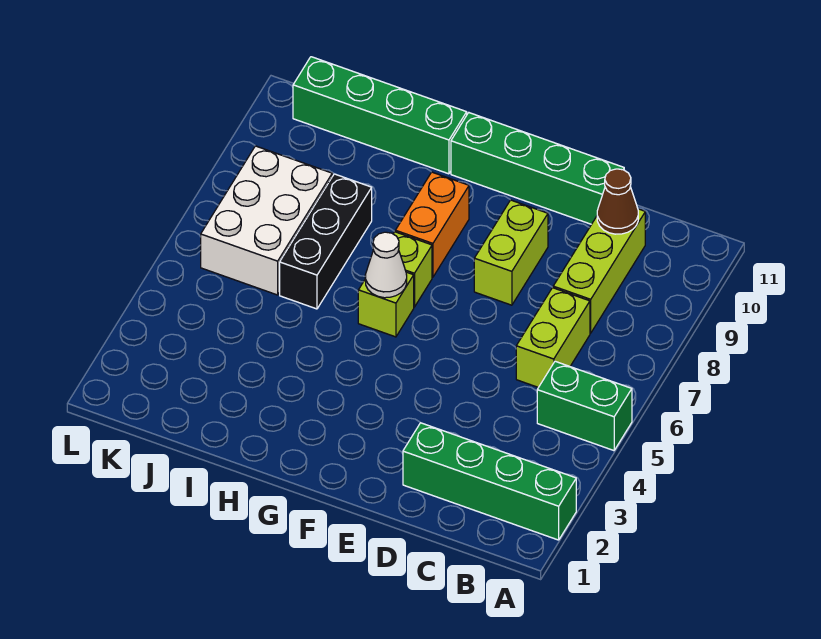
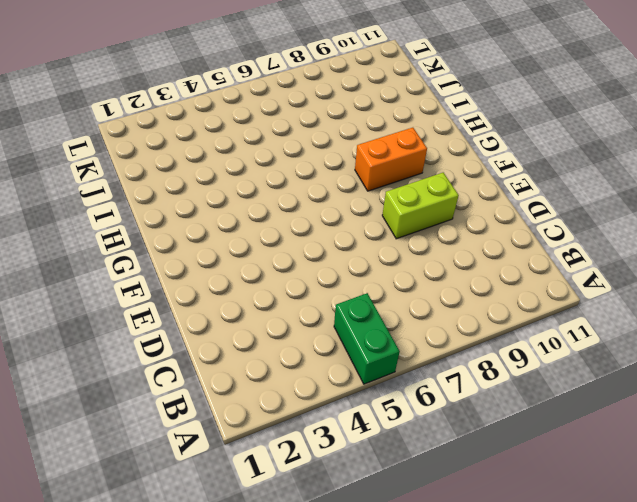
none -> green brick A2:D2 level 1
none -> lime brick C6:C7 level 1
none -> lime brick C8:C10 level 1

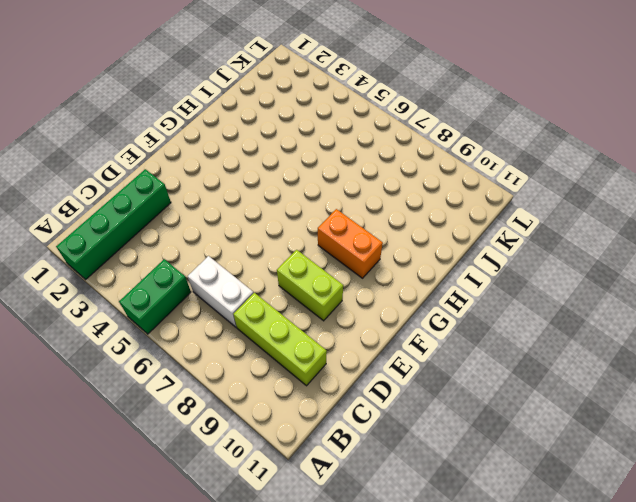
white brick C6:C7 level 1 -> lime brick C6:C7 level 1
none -> green brick D11:G11 level 1
none -> lime brick G6 level 1
none -> lime brick G7 level 1

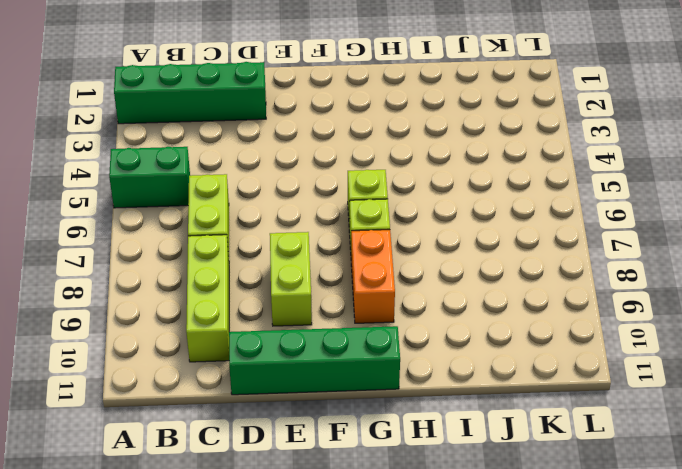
none -> green brick H11:K11 level 1
none -> black brick I6:I8 level 1
none -> white brick J6:K8 level 1

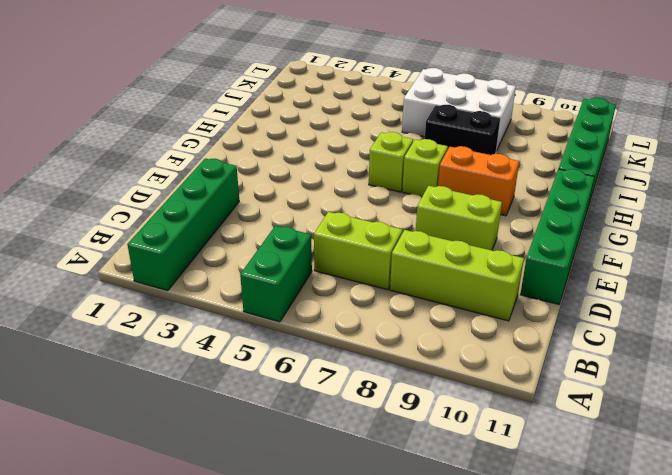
black brick I7:I8 level 1 -> black brick I6:I8 level 1
none -> brown cone C10 level 2
none -> white cone G6 level 2

